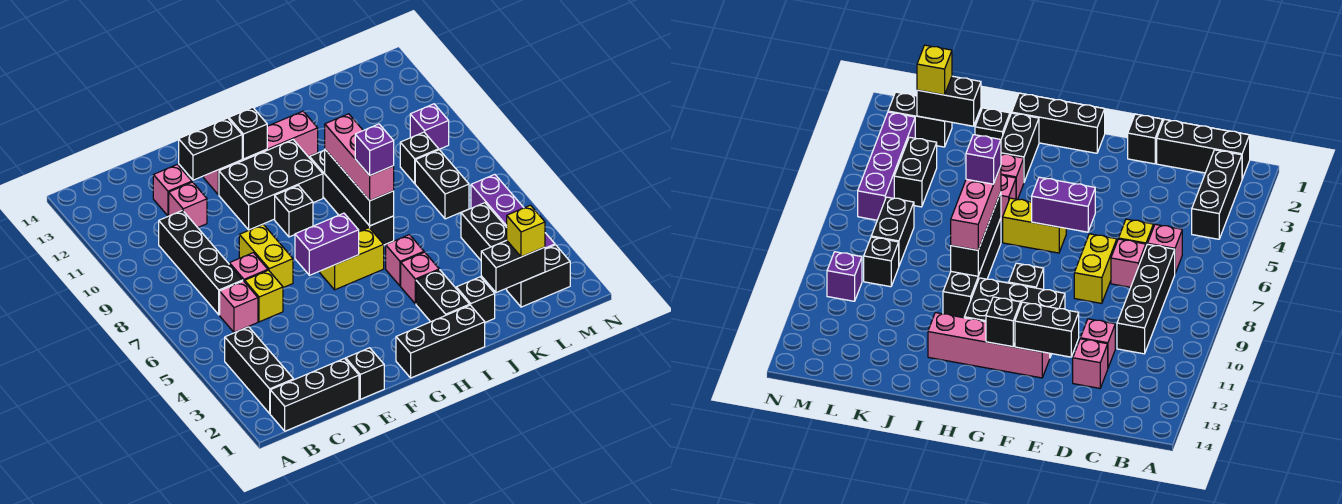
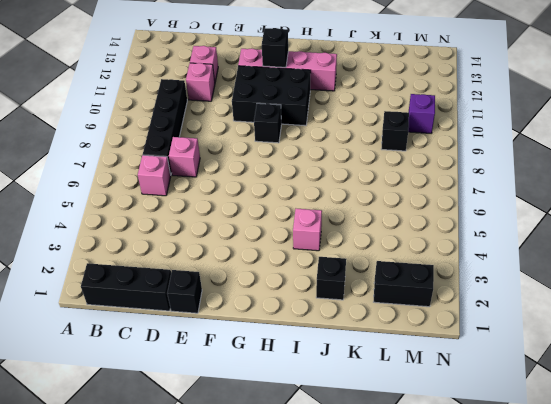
none -> black brick B2:B4 level 1
none -> yellow brick D6 level 1
none -> yellow brick E7:E8 level 1
none -> black brick G1:I1 level 1

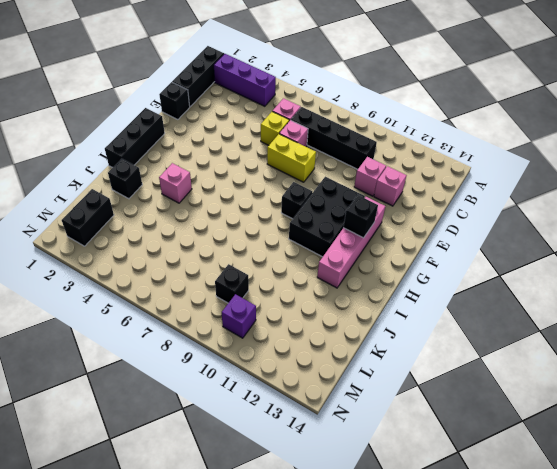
purple brick B2:B4 level 1 -> black brick B2:B4 level 1
none -> yellow brick G6:H6 level 1
none -> black brick I2:I3 level 1
none -> pink brick I5 level 1
none -> black brick I7:I10 level 1

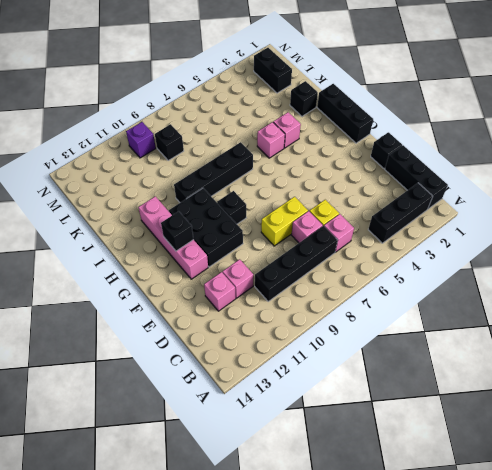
none -> yellow brick G6:H6 level 1
none -> black brick I2:I3 level 1
none -> black brick L4:L5 level 1
none -> black brick L7:L8 level 1

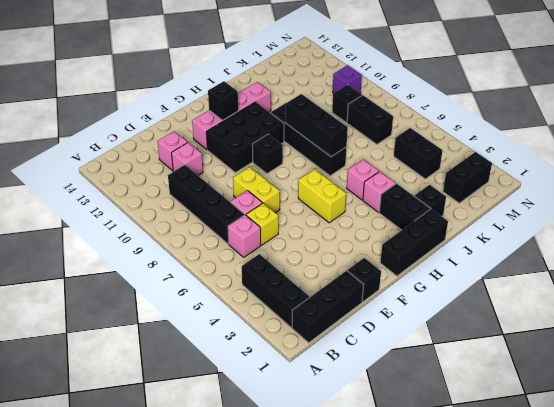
yellow brick G5:G6 level 1 -> yellow brick G6:H6 level 1
none -> purple brick M3:M6 level 1
none -> black brick E12:F12 level 2
none -> purple brick F6:G6 level 2
none -> black brick K2:L2 level 2

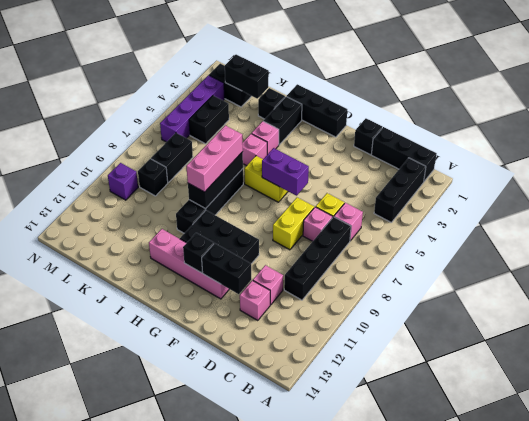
none -> black brick G9 level 1
none -> yellow brick L2 level 3
none -> purple brick I7 level 4

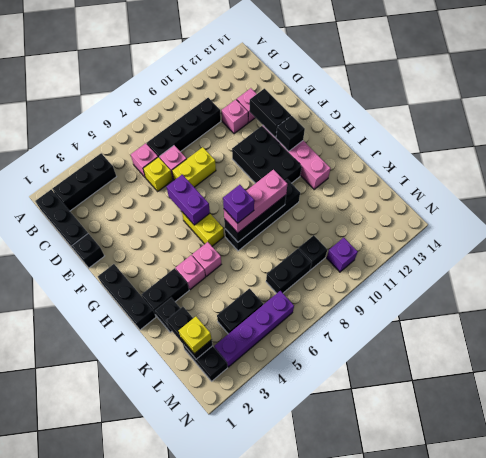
none -> black brick G9 level 1

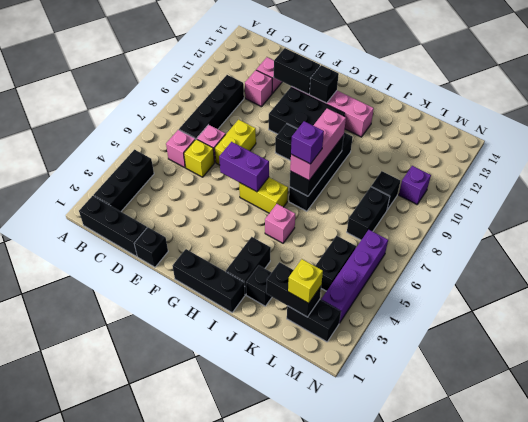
none -> pink brick I4 level 1

